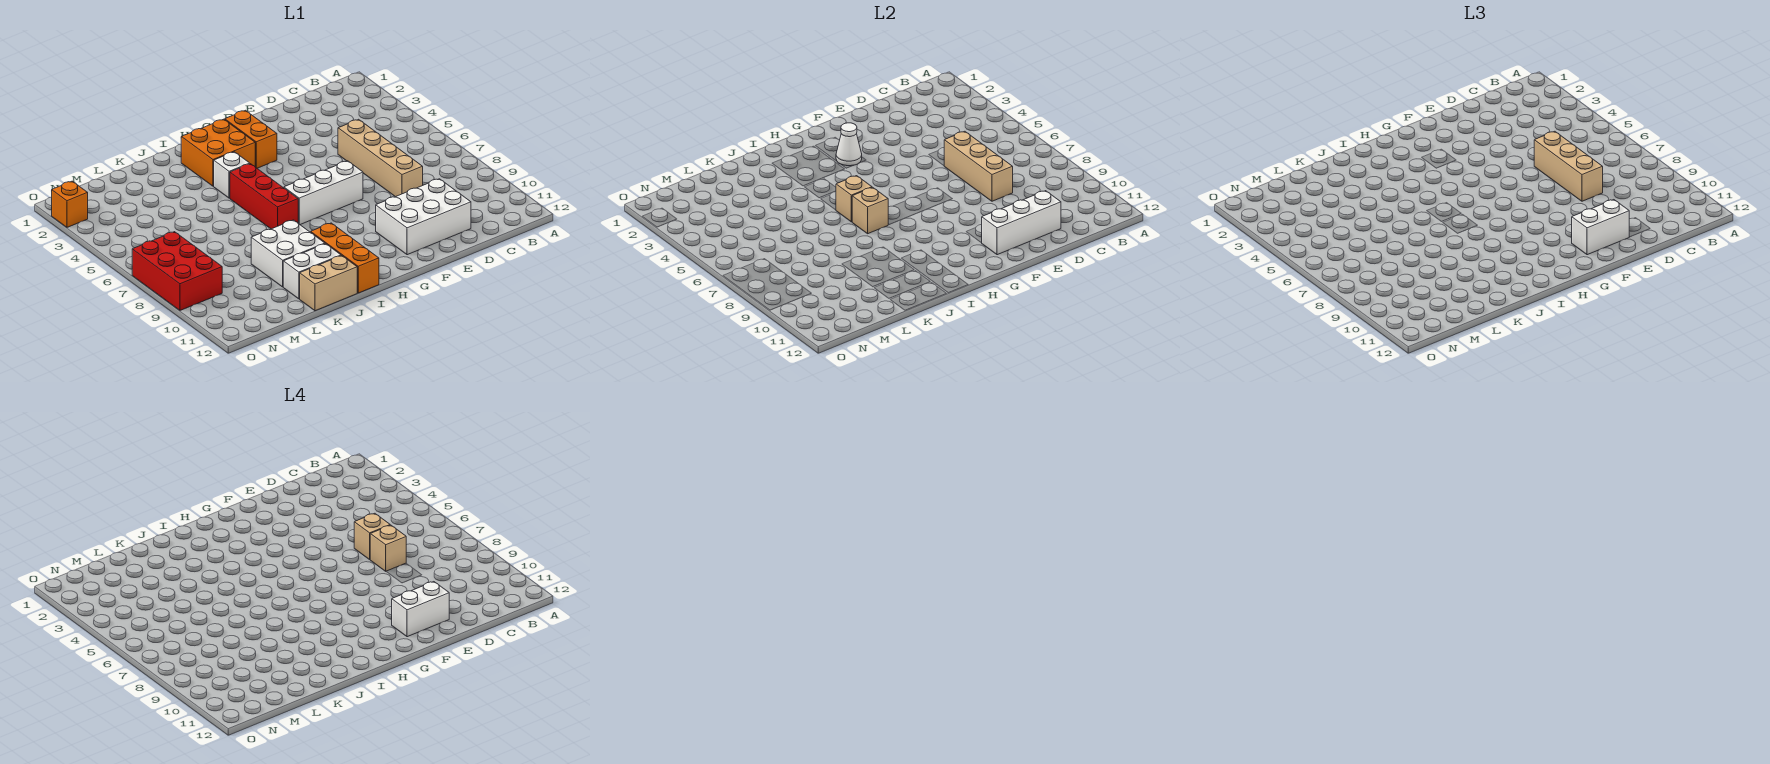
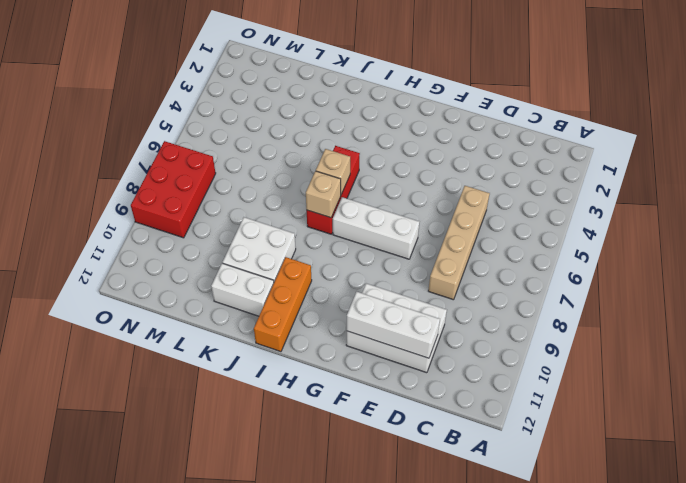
none -> orange brick G2:G3 level 1
none -> orange brick H2:I3 level 1
none -> white brick I4 level 1

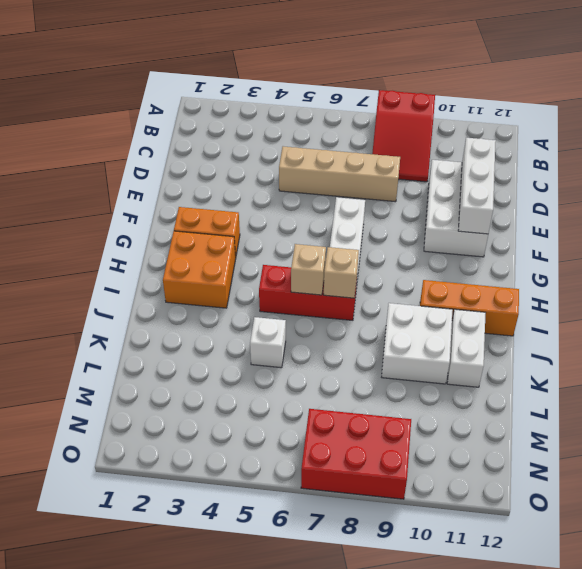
red slope A8:C9 level 1 top A -> none
white brick K5 level 1 -> white brick I4 level 1
none -> tan brick J12:K12 level 1
none -> orange brick O2 level 1
none -> tan brick D6:D8 level 2

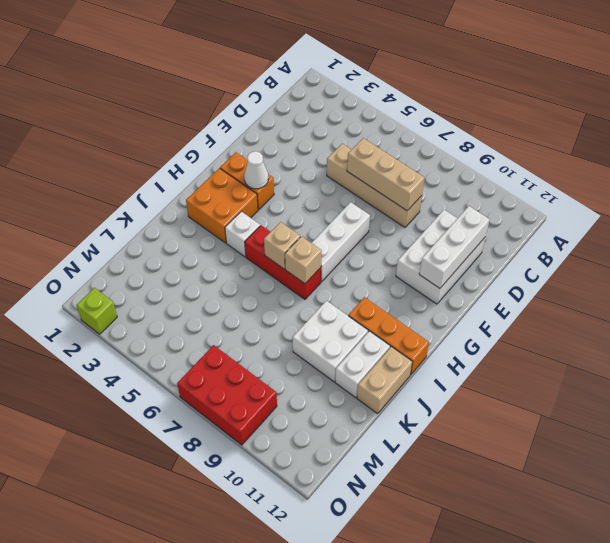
lime brick O2 level 1 -> orange brick O2 level 1
none -> tan brick D6:D8 level 3
none -> white brick E11:F11 level 3
none -> tan brick D6 level 4

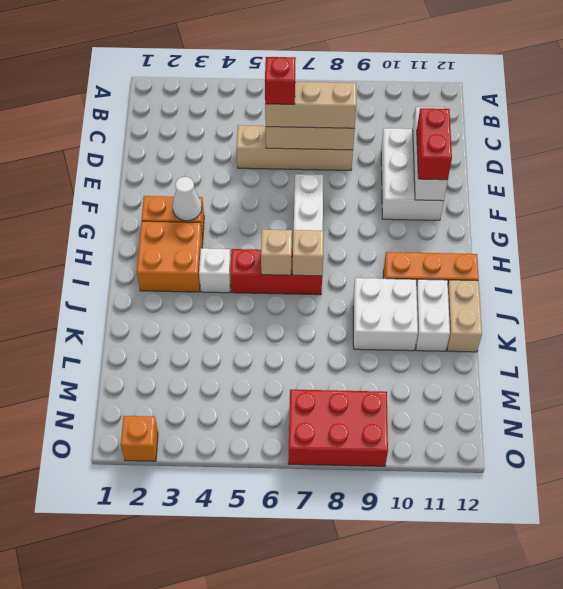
red brick D6 level 4 -> tan brick D6 level 4
red brick E11:F11 level 3 -> white brick E11:F11 level 3
none -> tan brick D7 level 4
none -> white brick E11:F11 level 4

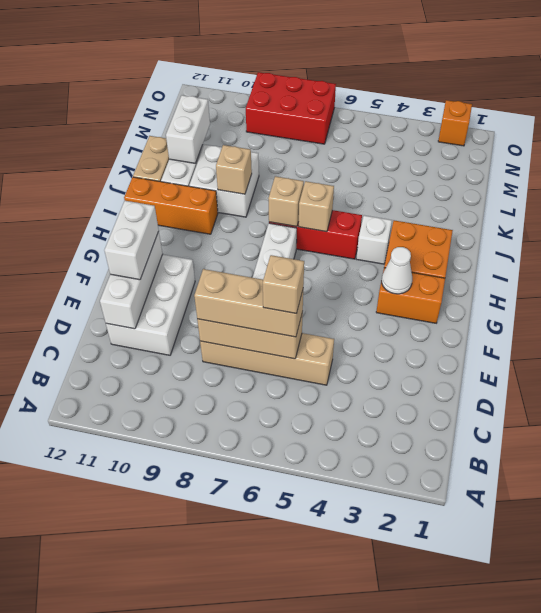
tan brick J9 level 2 -> tan brick D7 level 4
white brick K11:L11 level 2 -> white brick E11:F11 level 4

